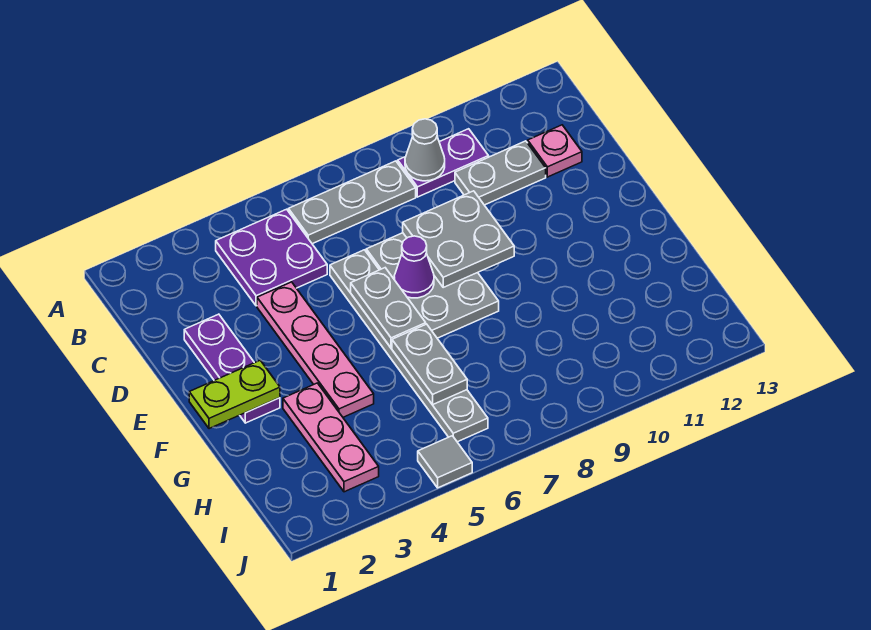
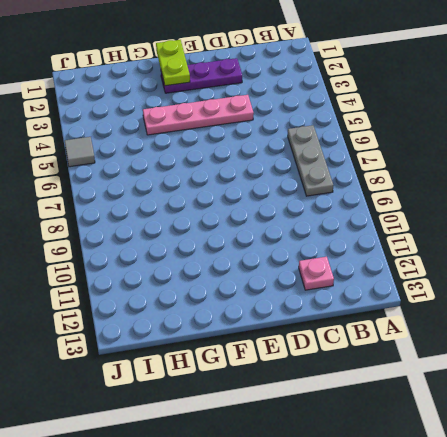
none -> purple plate B4:C5 level 1
none -> purple plate B9:B10 level 1
none -> grey plate C10:C11 level 1

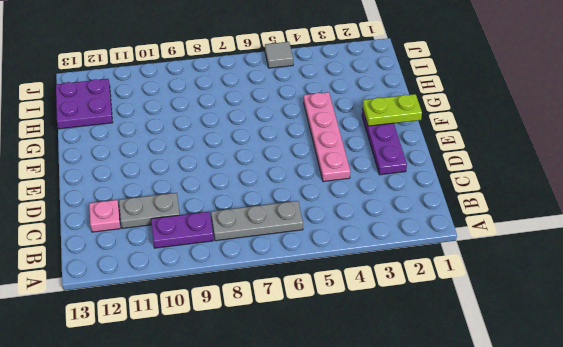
purple plate H12:I13 level 1 -> purple plate B4:C5 level 1
none -> grey plate D6:I6 level 1
none -> grey plate D7:F8 level 1
none -> pink plate G3:I3 level 1

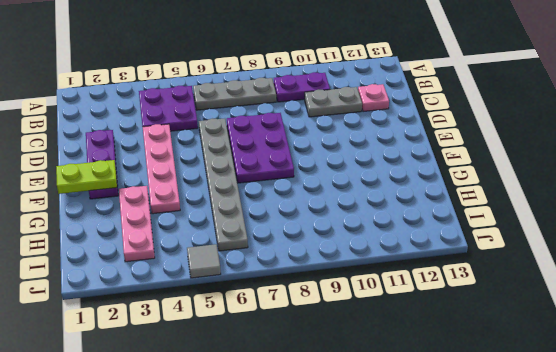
purple plate D7:F8 level 1 -> grey plate D7:F8 level 1
none -> grey cone B9 level 2
none -> grey plate D8:E9 level 2
none -> grey plate E6:F6 level 2

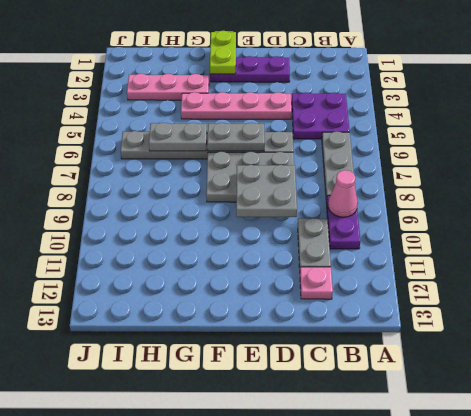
pink cone B9 level 2 -> grey cone B9 level 2
none -> grey tile J5 level 1
none -> purple cone E7 level 2

